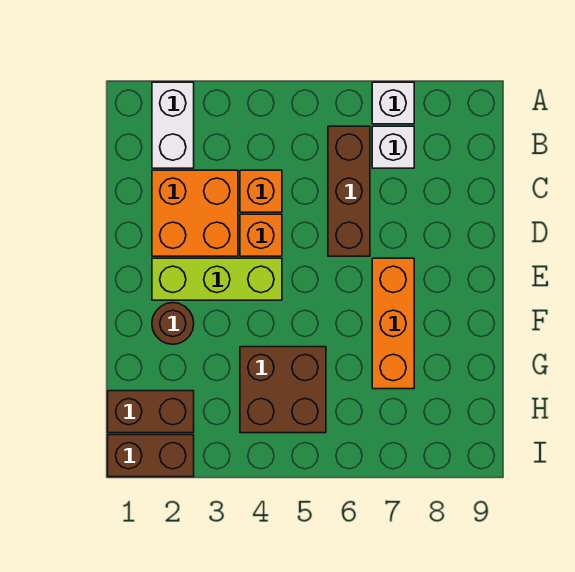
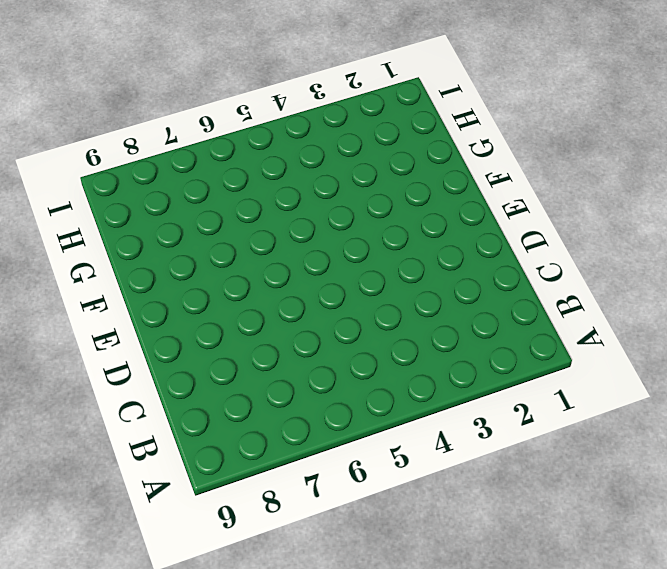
none -> white brick A2:B2 level 1
none -> white brick A7 level 1
none -> brown brick B6:D6 level 1

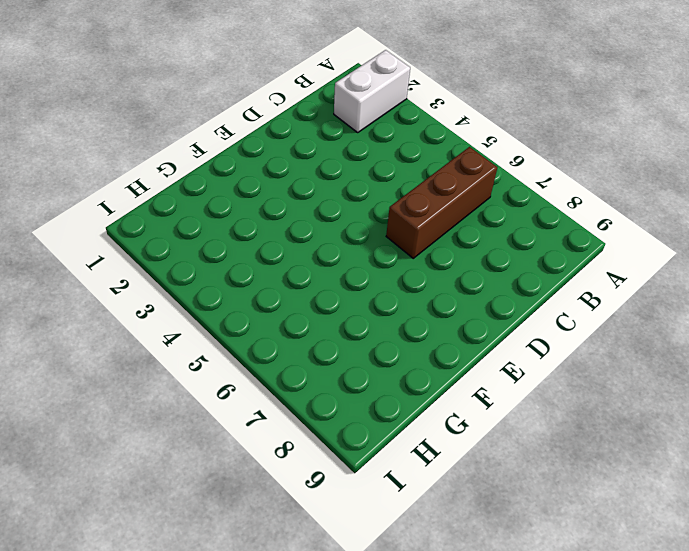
none -> white brick A7 level 1
none -> white brick B7 level 1
none -> orange brick C2:D3 level 1

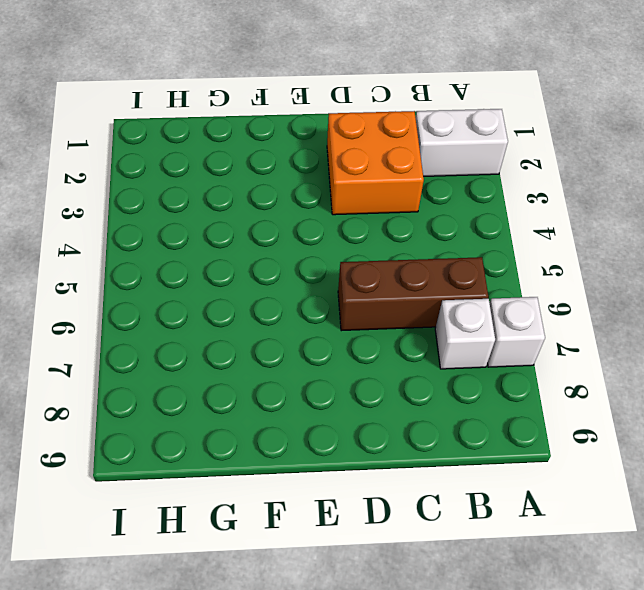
none -> orange brick C4 level 1
none -> orange brick D4 level 1
none -> lime brick E2:E4 level 1

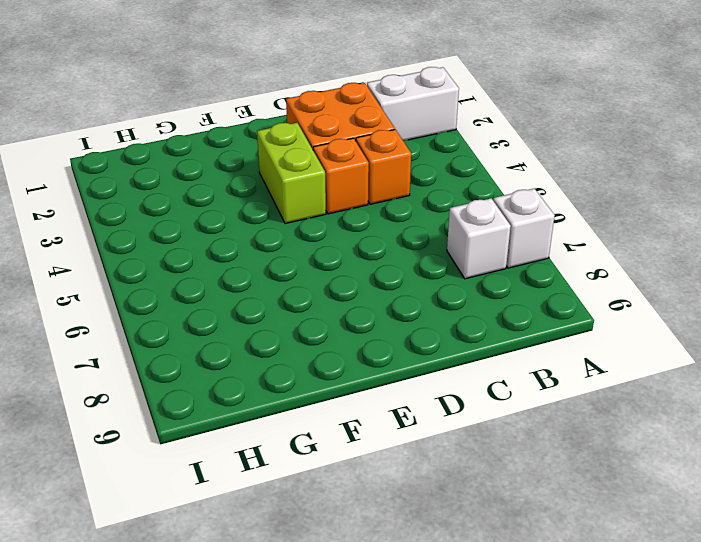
lime brick E3:E4 level 1 -> lime brick E2:E4 level 1
none -> brown brick B6:D6 level 1
none -> orange brick E7:G7 level 1
none -> brown round brick F2 level 1

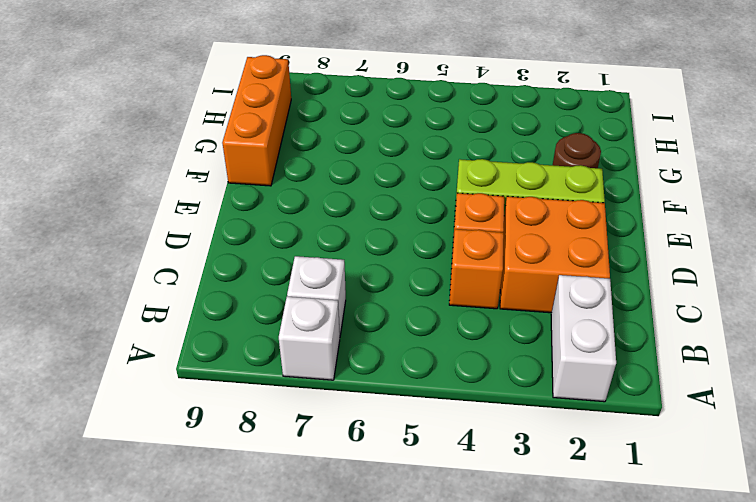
orange brick F9:H9 level 1 -> orange brick E7:G7 level 1
none -> brown brick B6:D6 level 1
none -> brown brick G4:H5 level 1
none -> brown brick H1:H2 level 1

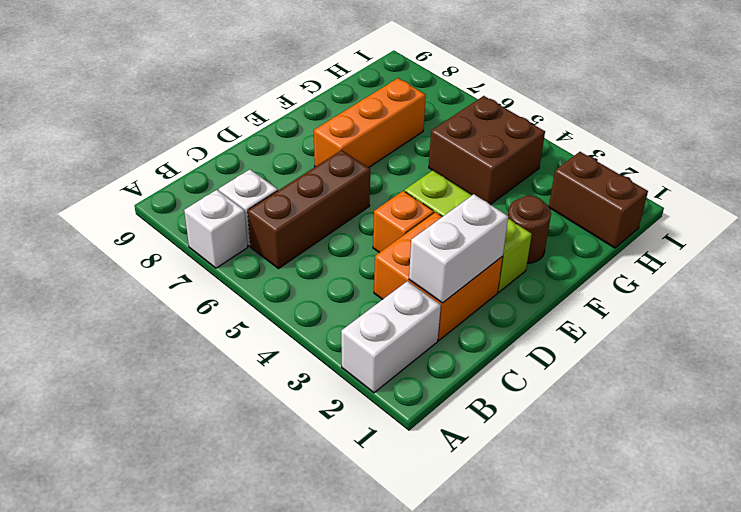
white brick C2:D2 level 2 -> none
none -> orange brick C4 level 1
none -> brown brick I1:I2 level 1

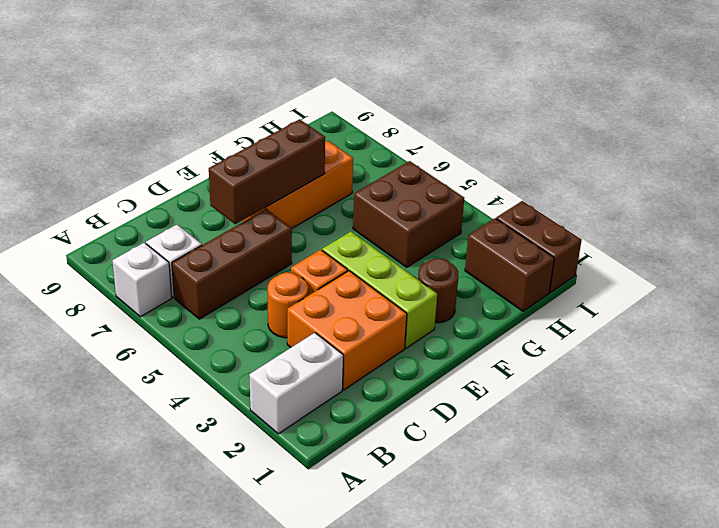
orange round brick C4 level 1 -> orange brick C4 level 1
brown brick D7:F7 level 2 -> none

